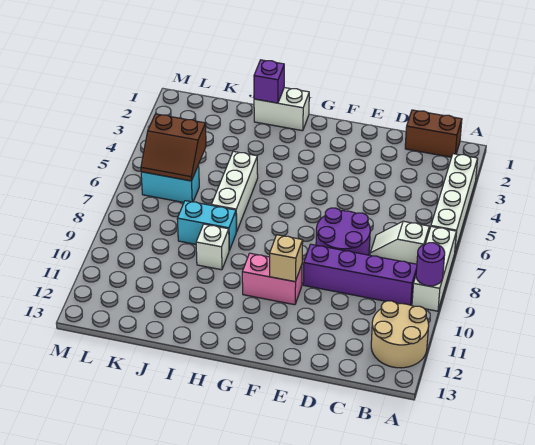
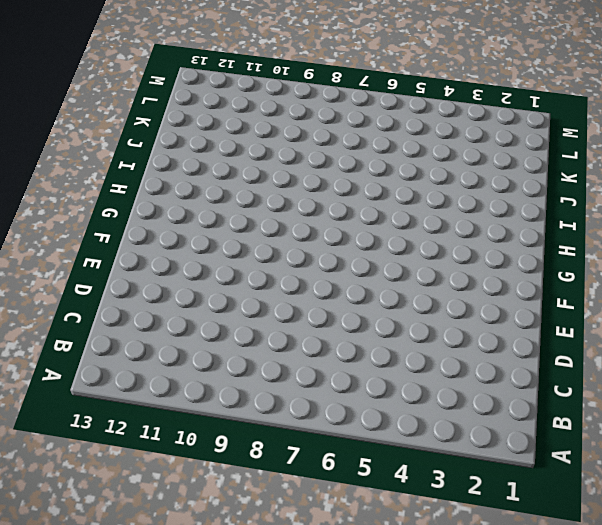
none -> white brick A3:A6 level 1
none -> white brick A7:A9 level 1
none -> tan round brick A11:B12 level 1

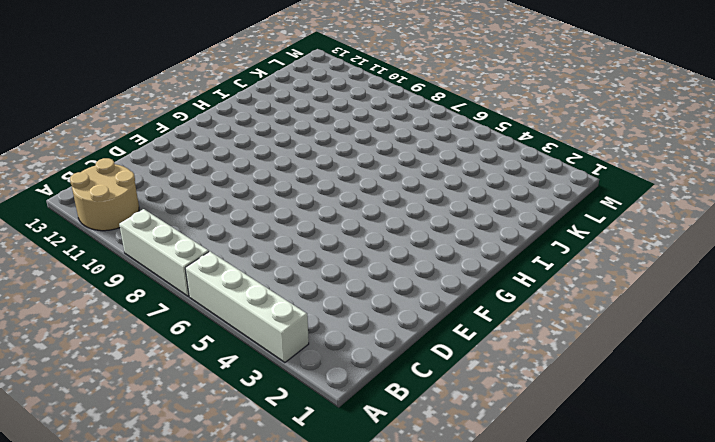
none -> brown brick B1:C1 level 1
none -> white slope B7:C7 level 1 top B
none -> purple brick B9:E9 level 1

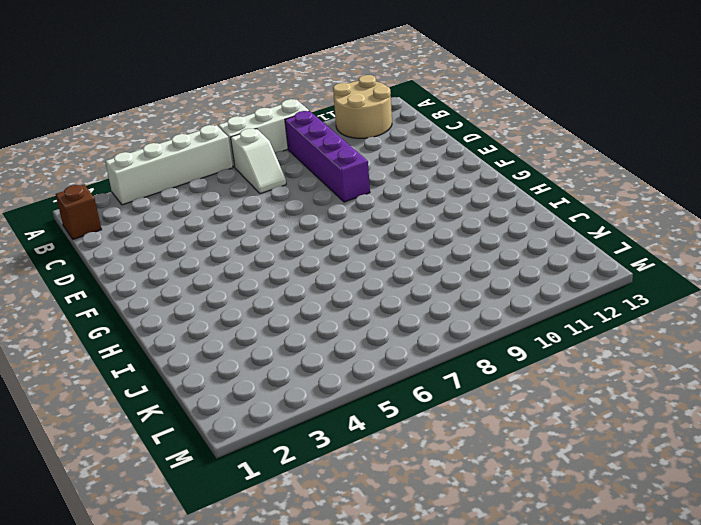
brown brick B1 level 1 -> brown brick B1:C1 level 1
none -> purple round brick D7:E8 level 1
none -> pink brick F10:G10 level 1
none -> white brick H1:I1 level 1

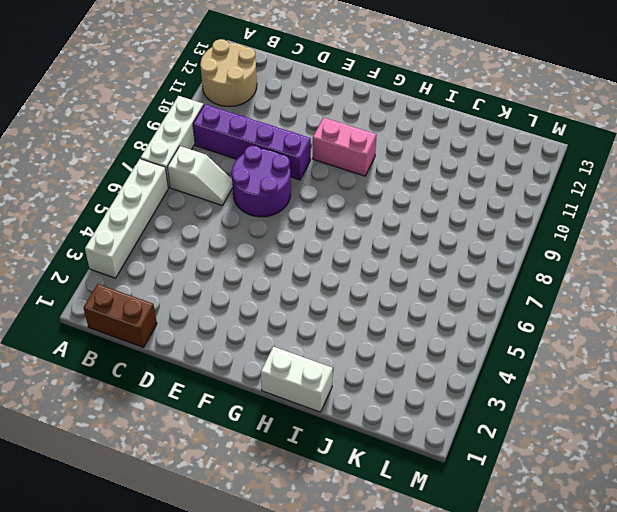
none -> white brick I5:I7 level 1
none -> cyan brick I8:J8 level 1
none -> white brick I9 level 1

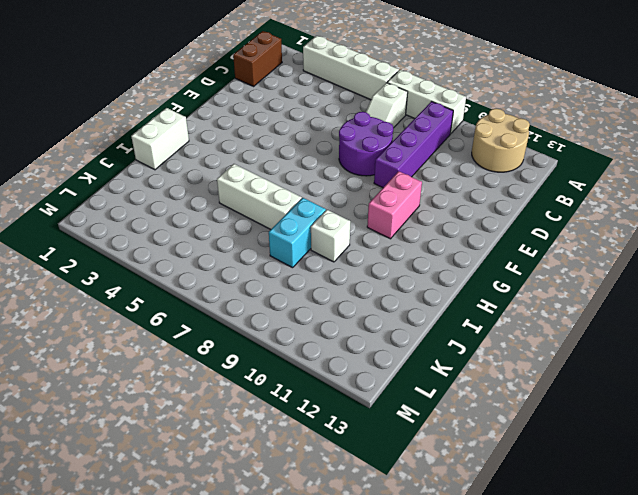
none -> cyan brick K6:L6 level 1
none -> purple round brick A9 level 2
none -> tan brick F10 level 2

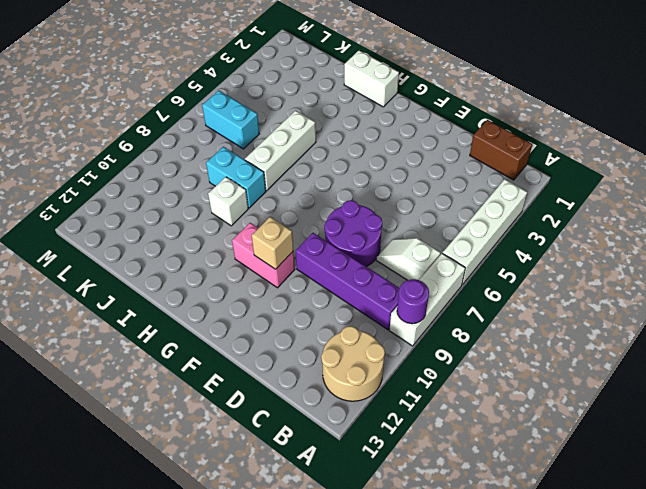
none -> purple brick I1 level 2
none -> brown slope K5:L6 level 2 top 5

